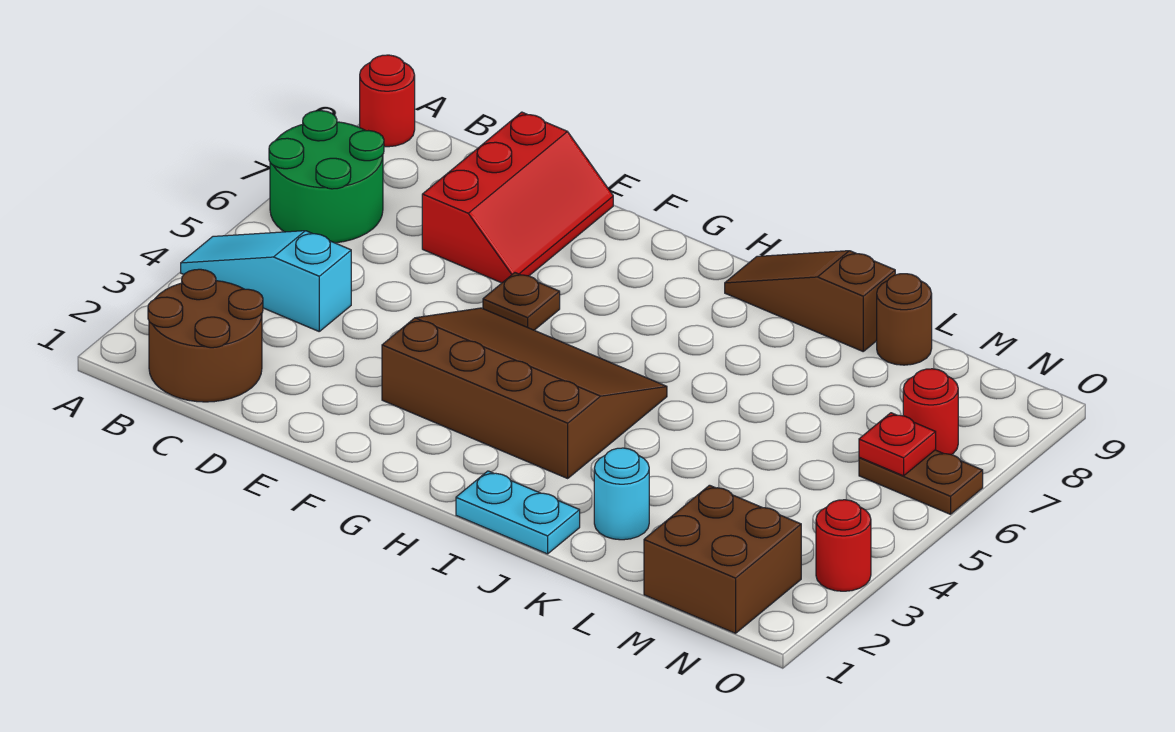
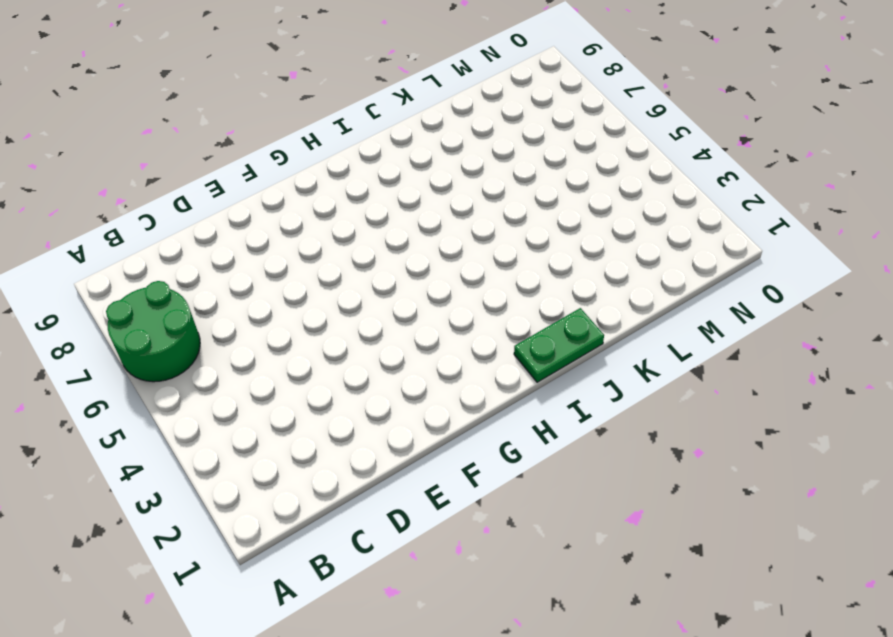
green plate I1:J1 level 1 -> cyan plate I1:J1 level 1
none -> cyan slope A4:C4 level 1 top C
none -> red round brick A9 level 1
none -> brown round brick B1:C2 level 1

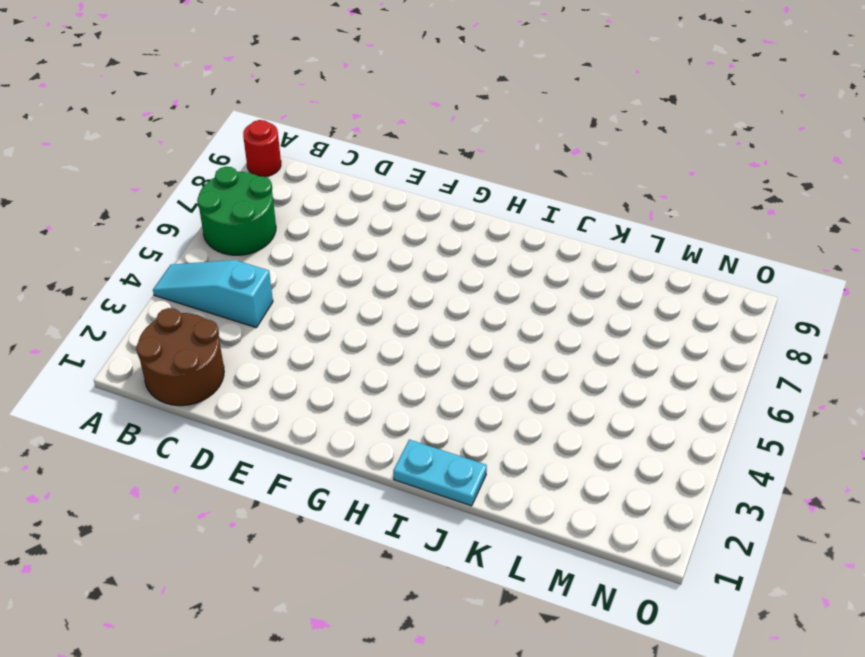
none -> red slope D7:E9 level 1 top D
none -> brown slope F3:I5 level 1 top 3
none -> brown plate F6 level 1

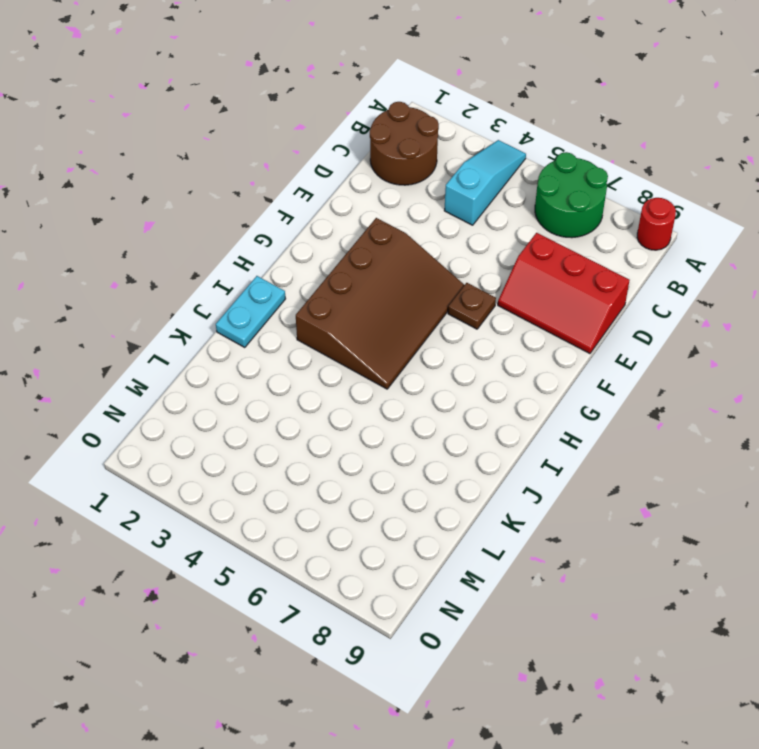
none -> brown slope I9:K9 level 1 top K
none -> cyan round brick K2 level 1
none -> brown round brick L9 level 1

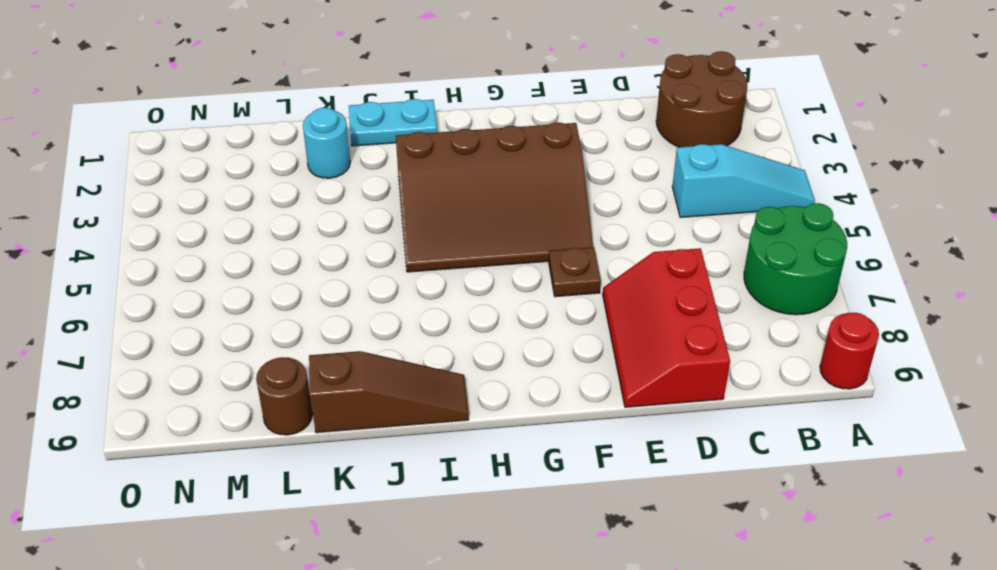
none -> brown brick M1:N2 level 1
none -> brown plate N6:O6 level 1
none -> red round brick N7 level 1

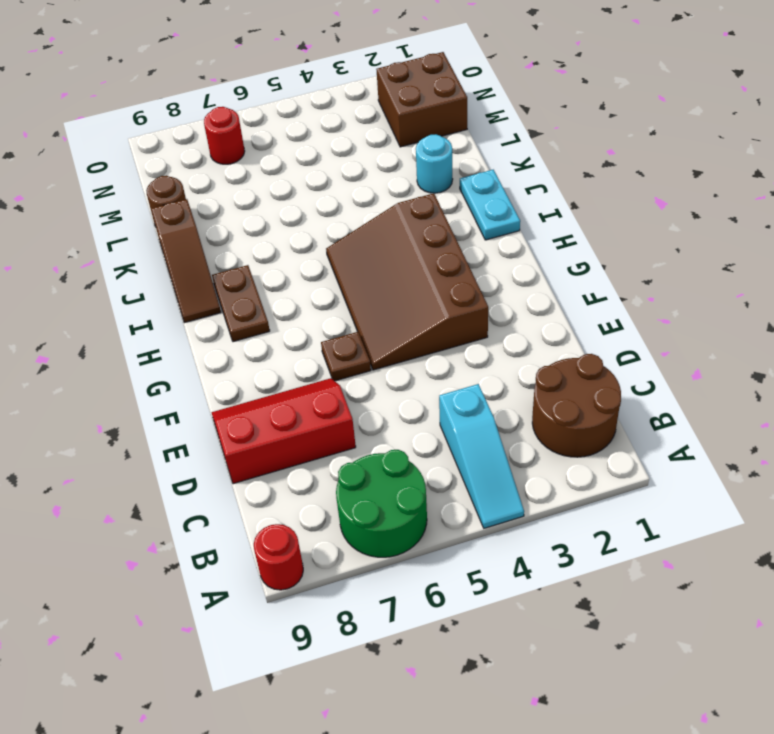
brown plate H8:I8 level 1 -> brown plate N6:O6 level 1
none -> red round brick O3 level 1
none -> red plate N6 level 2

